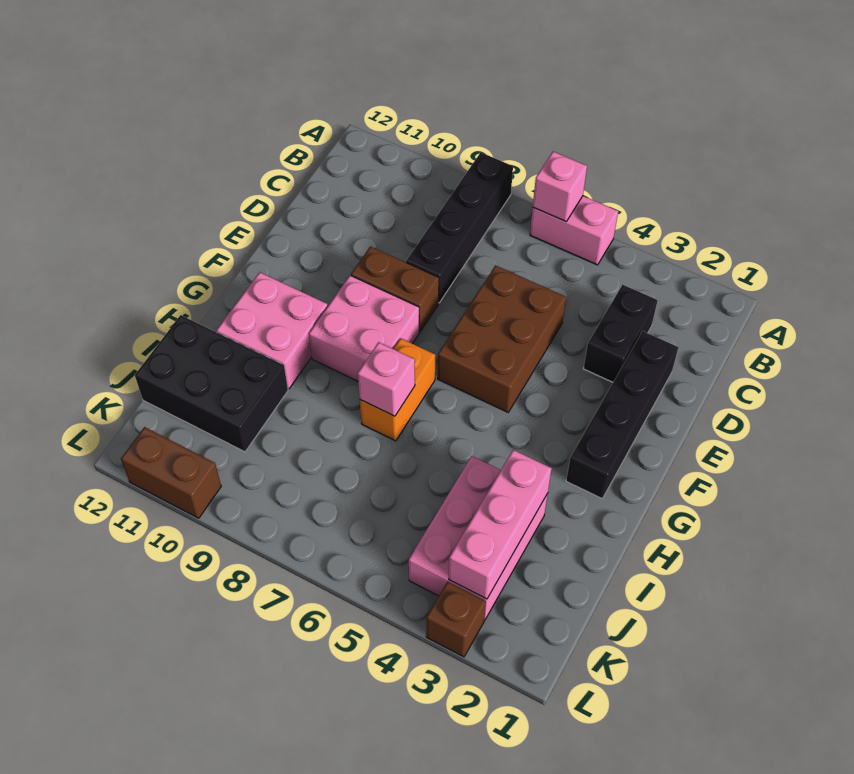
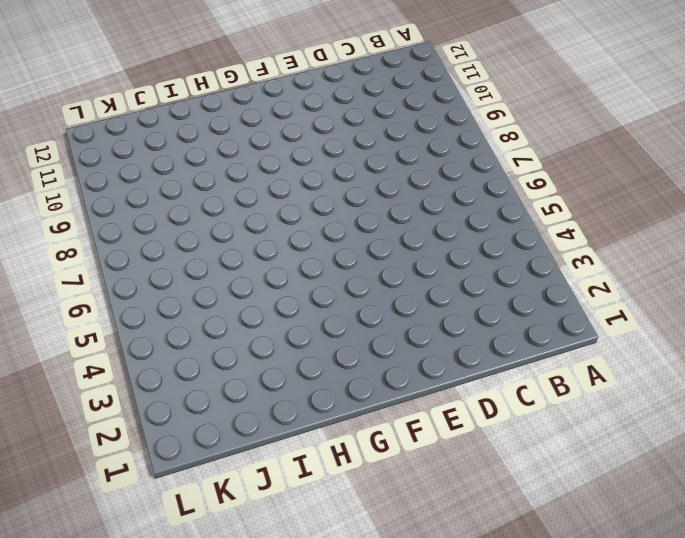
none -> pink brick A5:A6 level 1
none -> black brick A8:D8 level 1
none -> black brick C3:D3 level 1

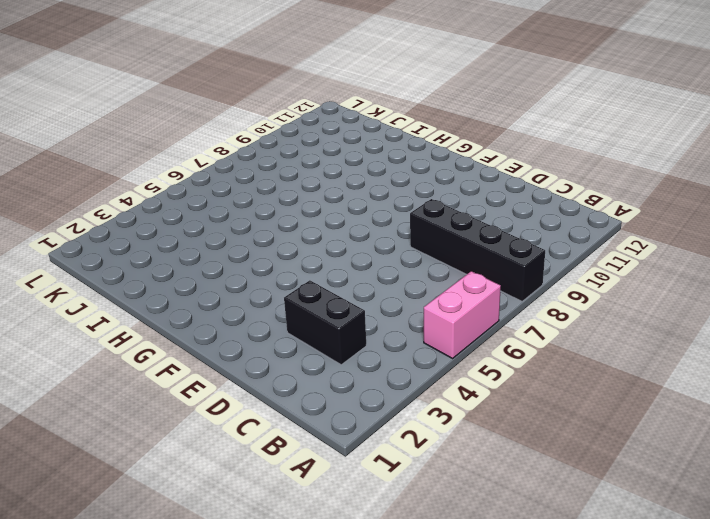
none -> black brick D2:G2 level 1
none -> brown brick D5:F6 level 1
none -> brown brick E8:E9 level 1

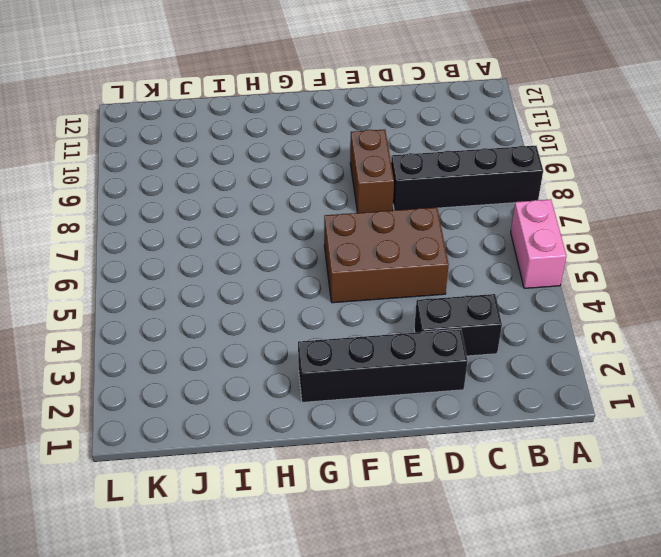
none -> pink brick F8:G9 level 1
none -> orange brick G7:H7 level 1
none -> pink brick G10:H11 level 1

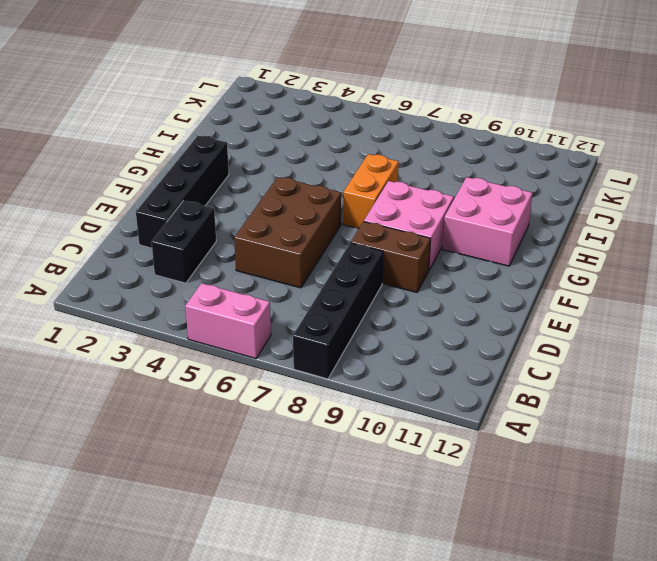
none -> pink brick I3:K4 level 1
none -> black brick I10:J12 level 1
none -> brown brick L3 level 1

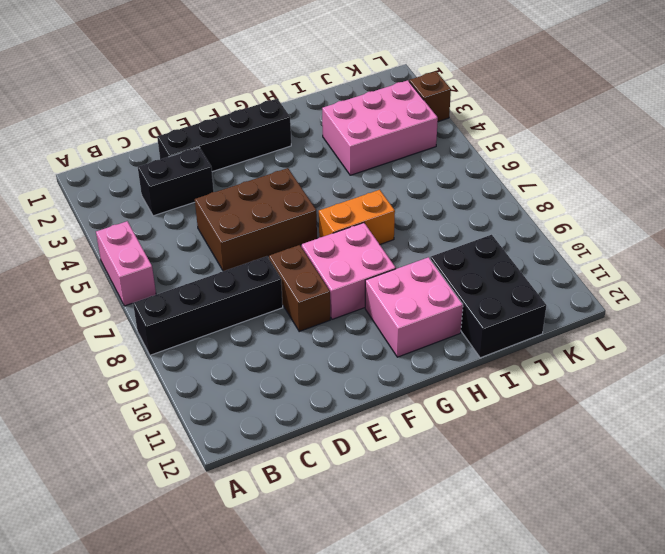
none -> brown brick L10:L11 level 1
none -> pink brick A6 level 2
none -> pink brick H7 level 2

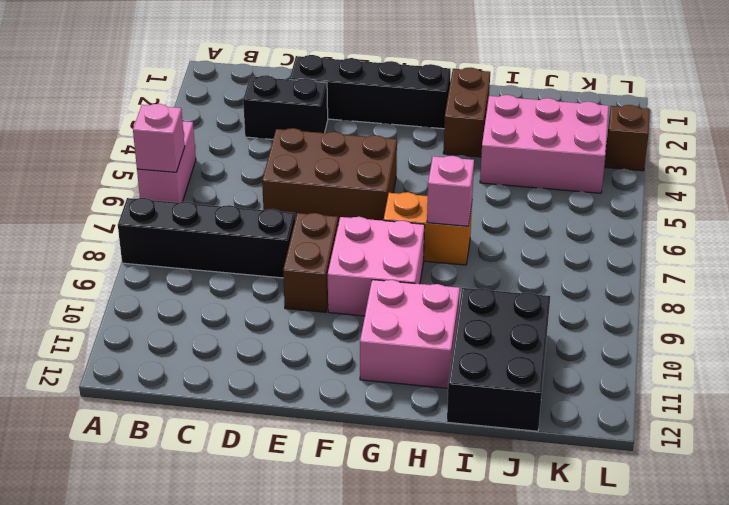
brown brick H2:H3 level 1 -> brown brick L10:L11 level 1
none -> pink brick I3:K3 level 2

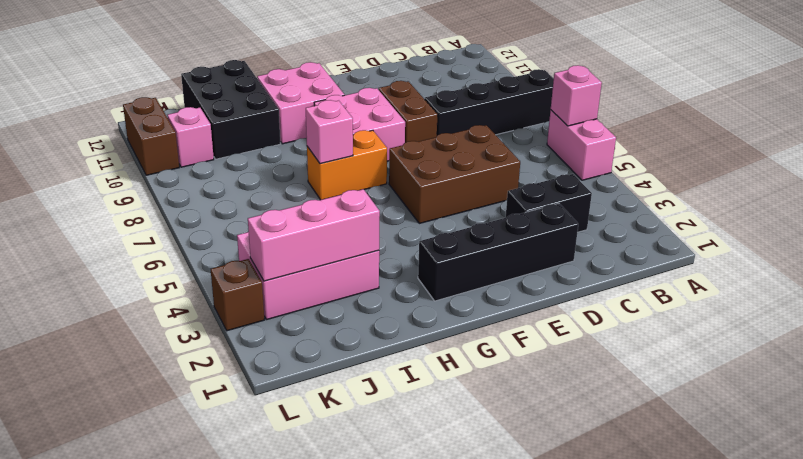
pink brick K10 level 1 -> none

